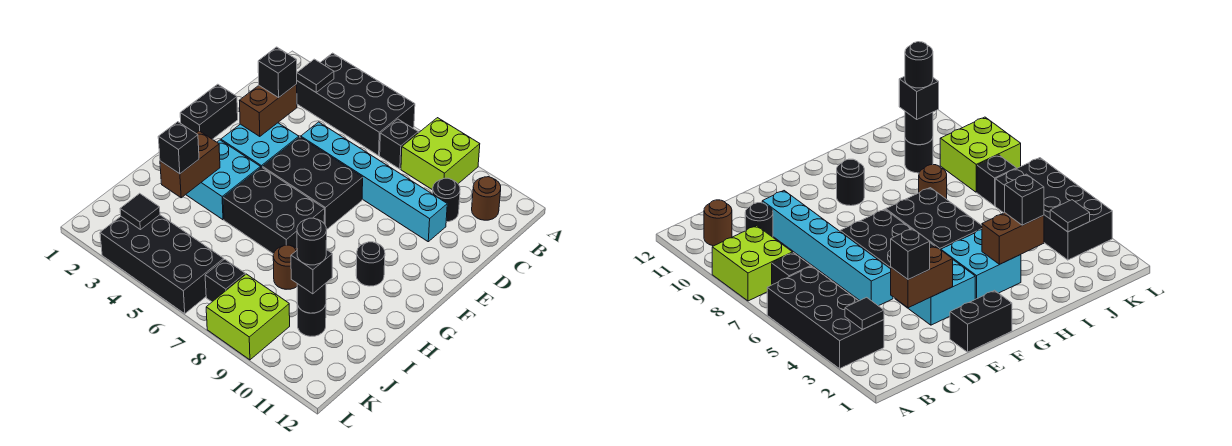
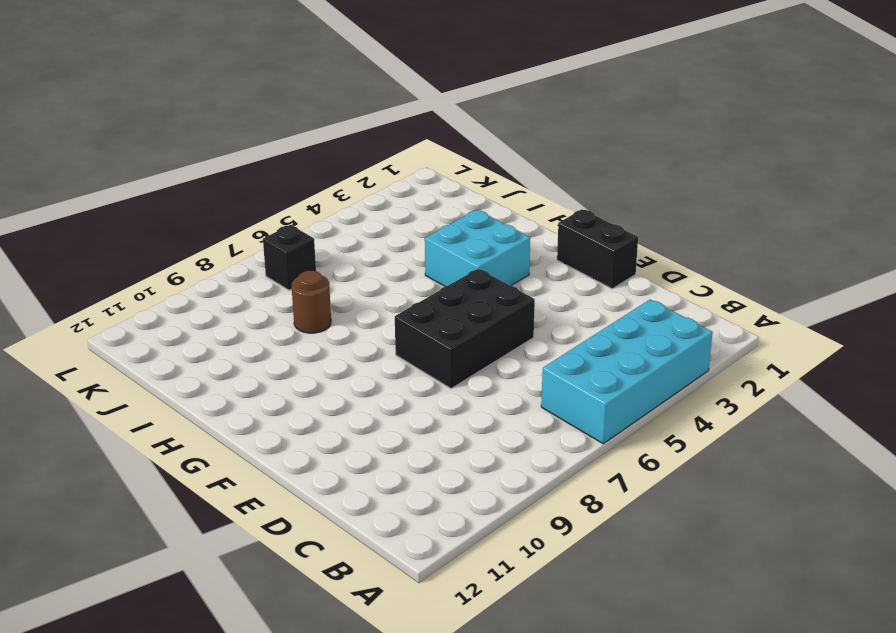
cyan brick A3:B6 level 1 -> black brick A3:B6 level 1
none -> lime brick A8:B9 level 1
none -> black brick B7 level 1
none -> brown round brick B11 level 1

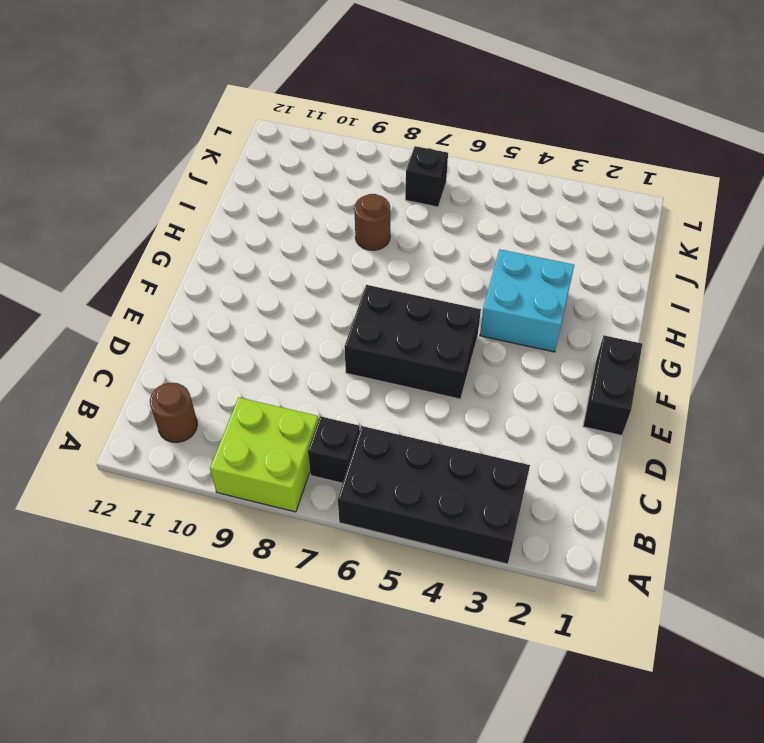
none -> black round brick C10 level 1
none -> cyan brick D5:D10 level 1
none -> cyan brick E3:F4 level 1

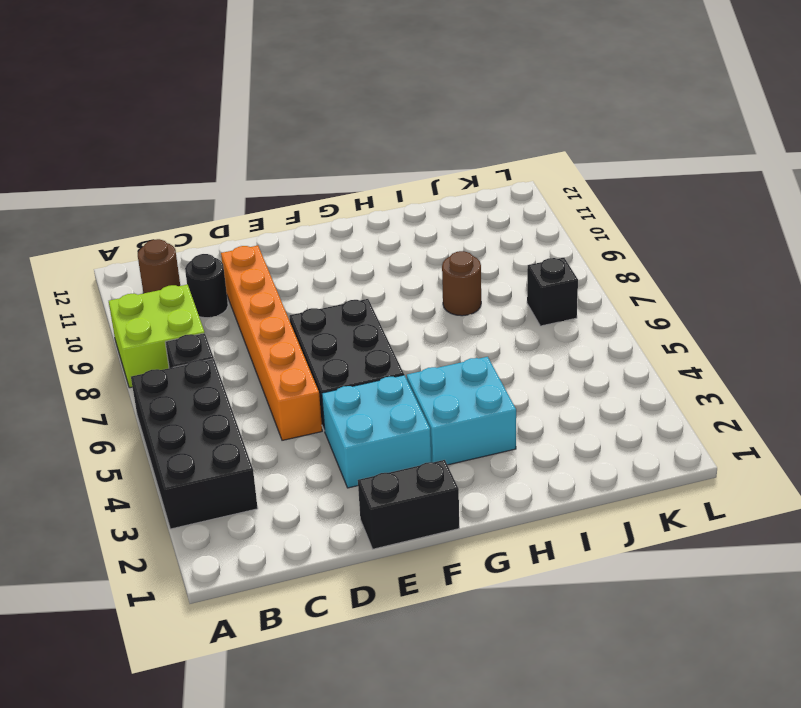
orange brick D5:D10 level 1 -> cyan brick D5:D10 level 1
none -> black brick G5:H7 level 1
none -> black round brick G10 level 1
none -> black round brick J10 level 1

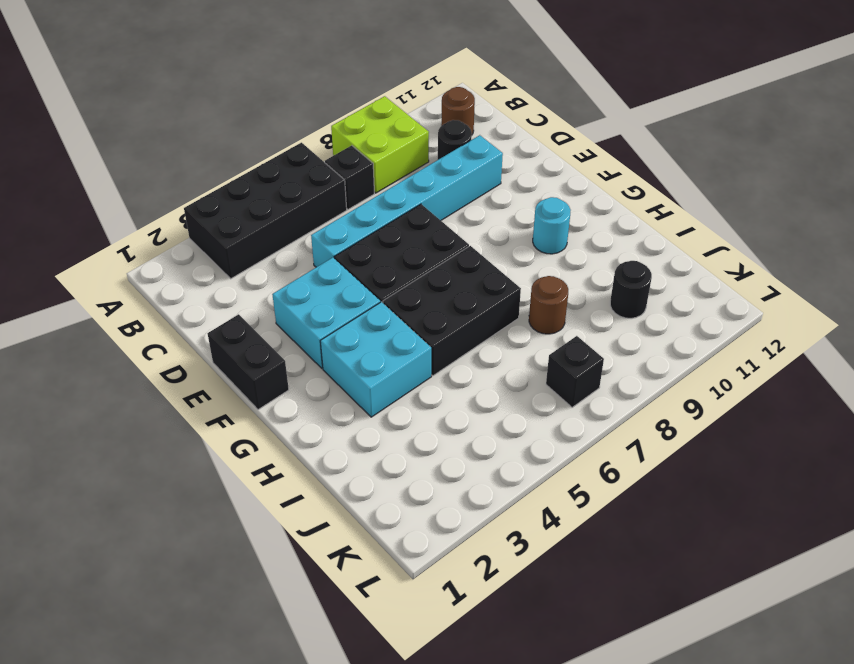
cyan round brick G10 level 1 -> black round brick G10 level 1
none -> black brick K3:L6 level 1
none -> lime brick K8:L9 level 1
none -> black tile B3 level 2

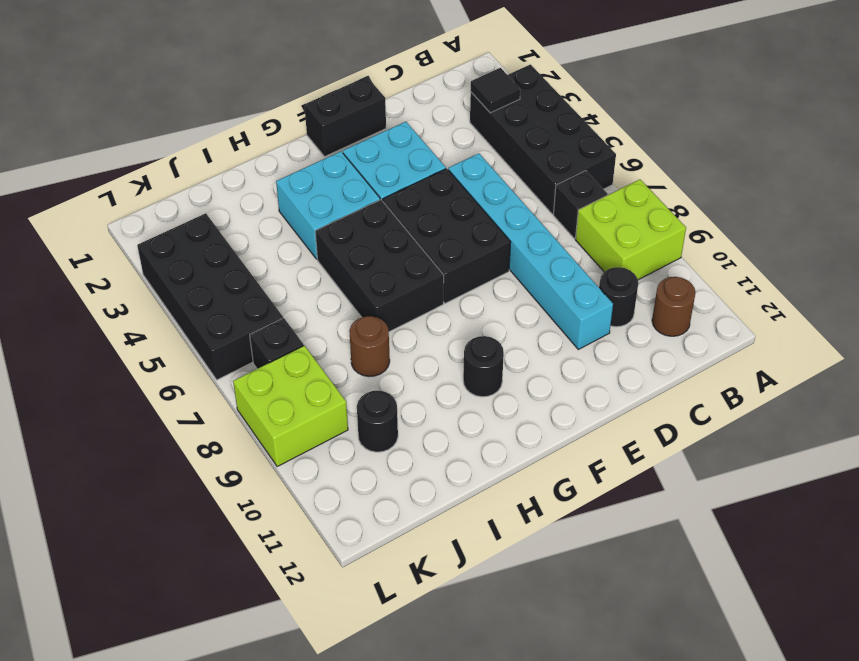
none -> brown brick D3:E3 level 2
none -> brown brick H3:I3 level 2
none -> black round brick J10 level 2

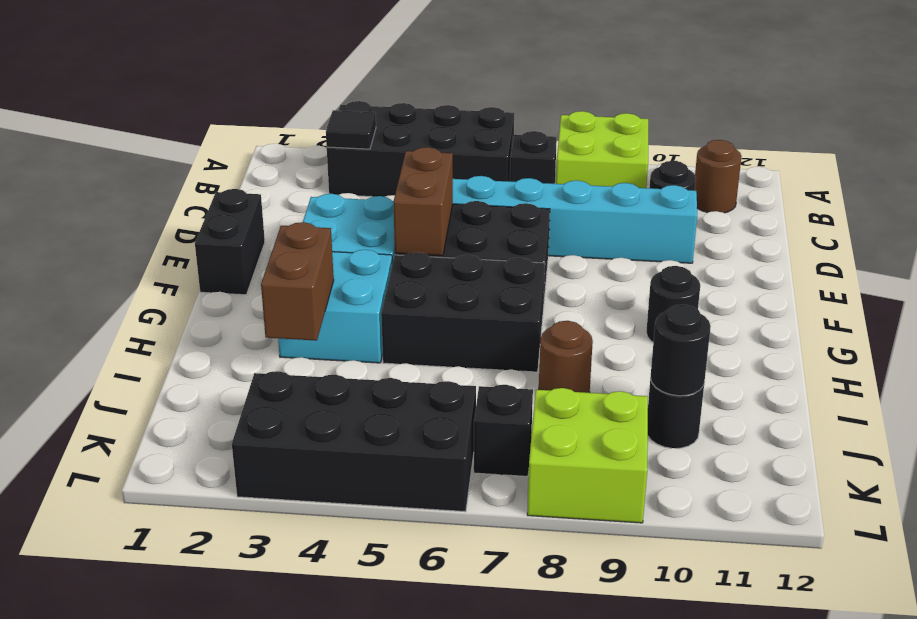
brown brick E5:F5 level 2 -> brown brick D3:E3 level 2
none -> black tile K3 level 2
none -> black brick D3 level 3
none -> black brick I3 level 3

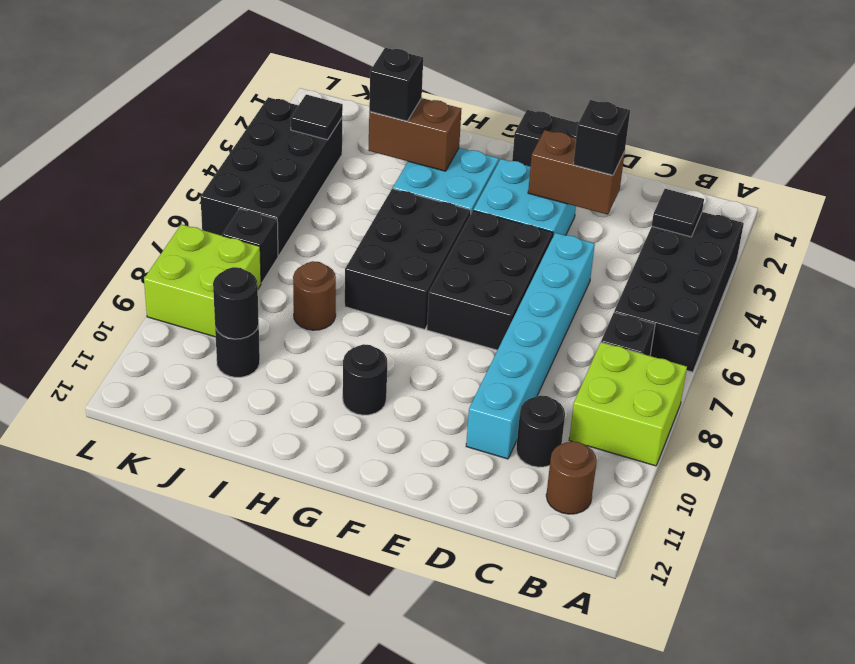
none -> black brick J10 level 3
none -> black round brick J10 level 4

